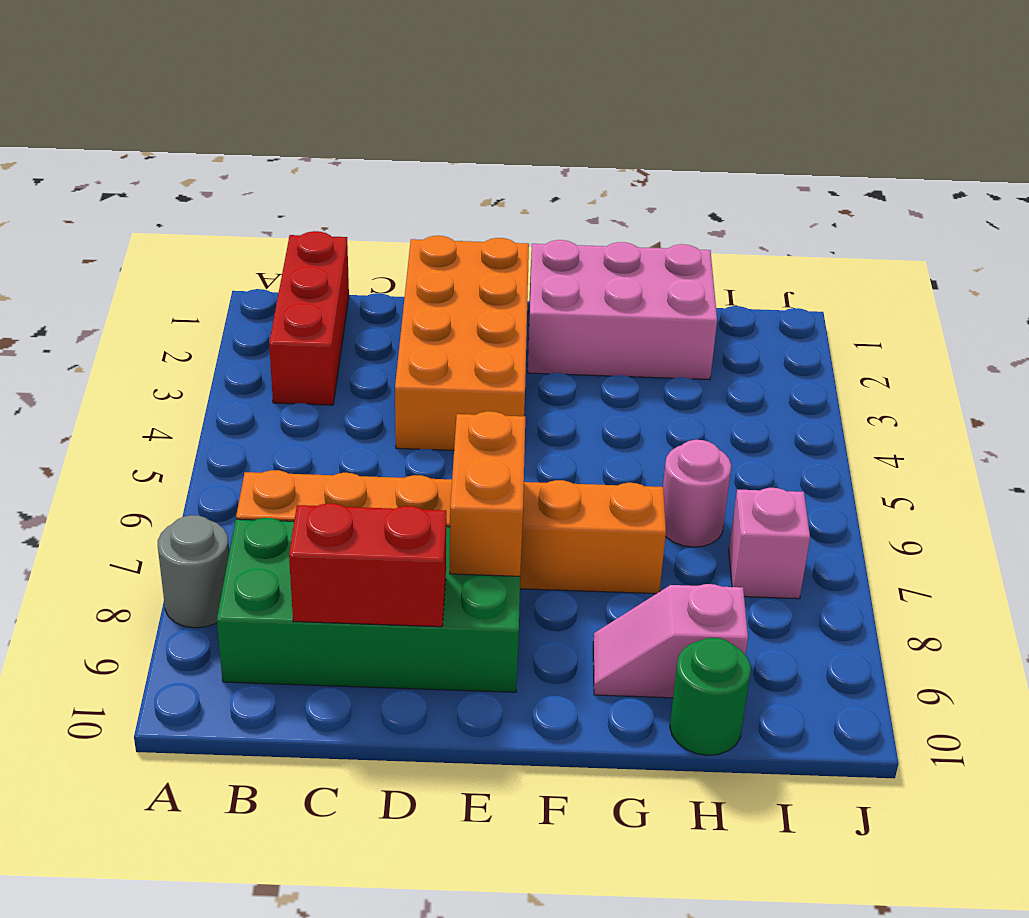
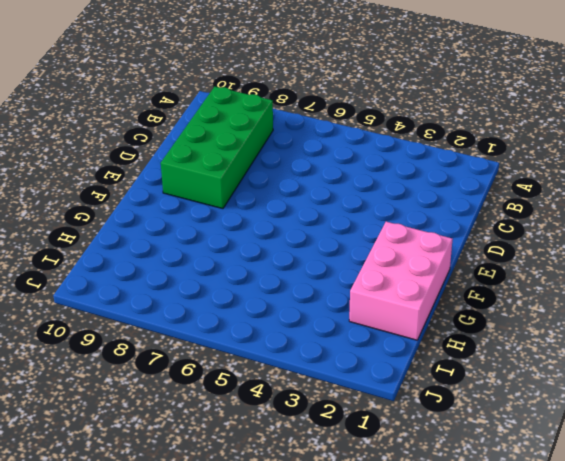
none -> grey round brick A8 level 1
none -> red brick B1:B3 level 1
none -> orange brick B7:G7 level 1

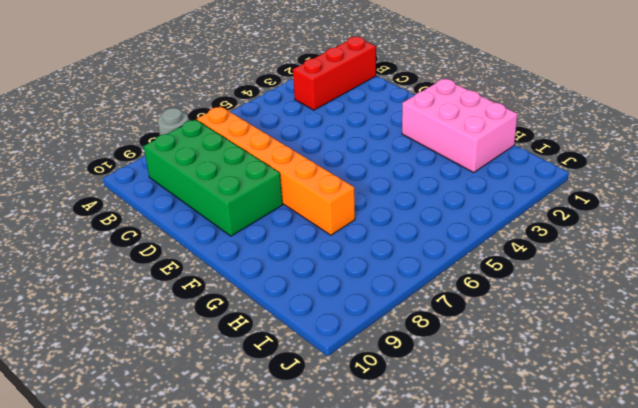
none -> orange brick D1:E4 level 1
none -> pink slope G9:H9 level 1 top H
none -> pink round brick H6 level 1

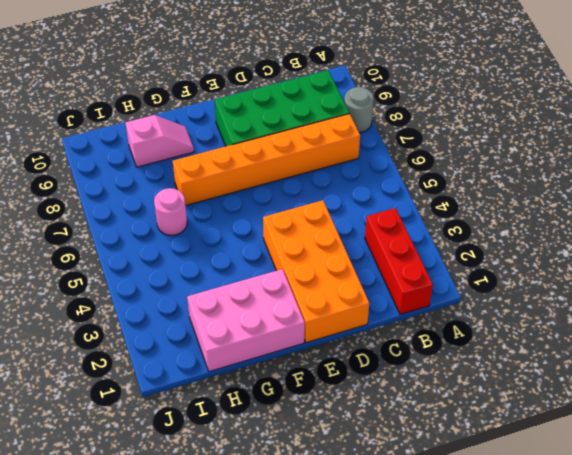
none -> green round brick H10 level 1
none -> pink brick I7 level 1
none -> red brick C9:D9 level 2

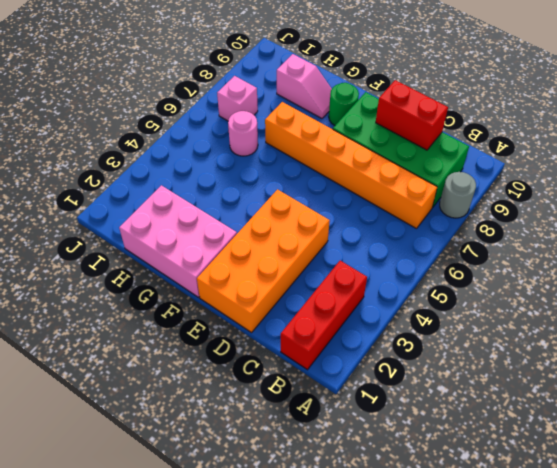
green round brick F9 level 1 -> green round brick H10 level 1
none -> orange brick E7:E8 level 2

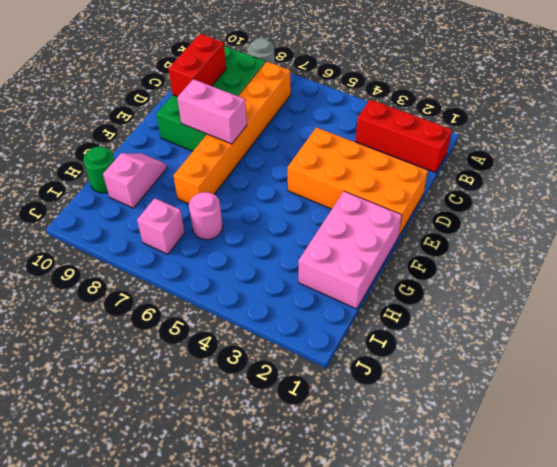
pink brick E7:E8 level 2 -> orange brick E7:E8 level 2

